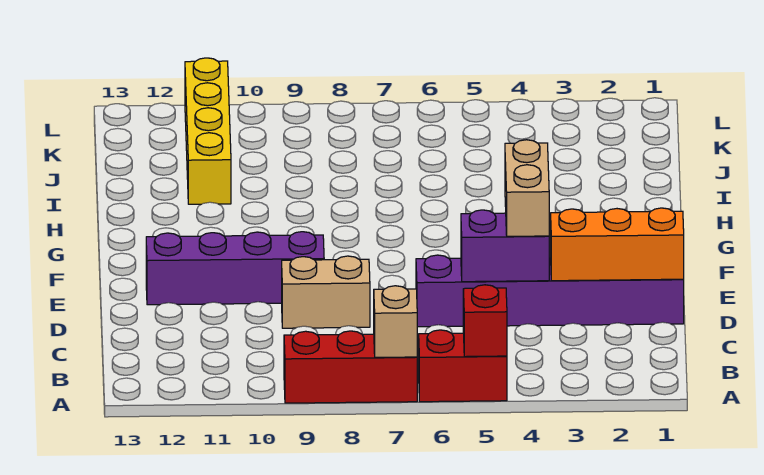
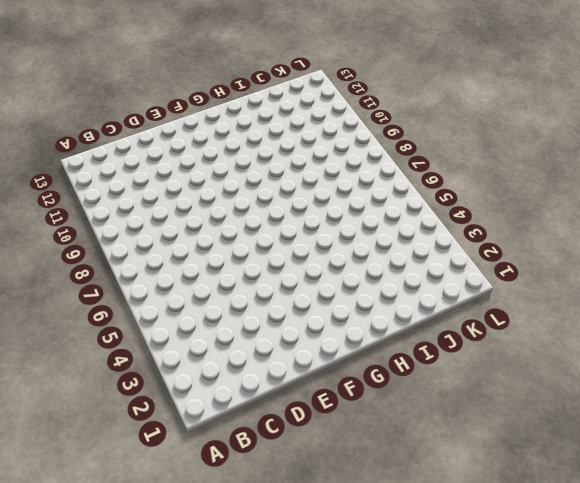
none -> red brick A5:A6 level 1
none -> red brick A7:A9 level 1

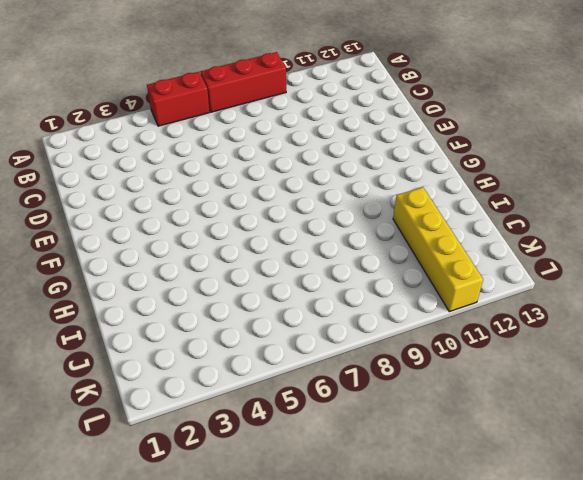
none -> purple brick D1:D6 level 1
none -> tan brick D8:D9 level 1

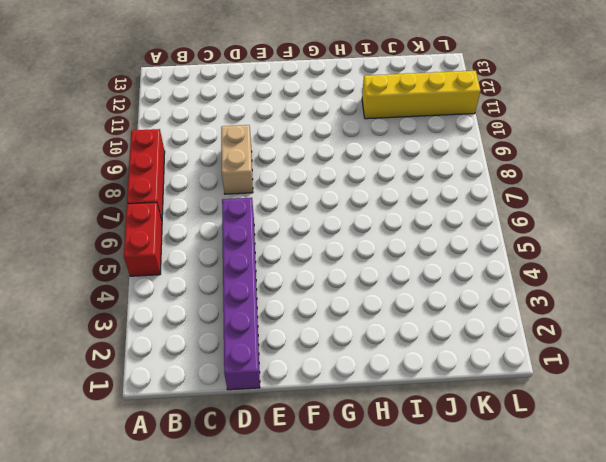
none -> purple brick E9:E12 level 1
none -> red brick A5 level 2

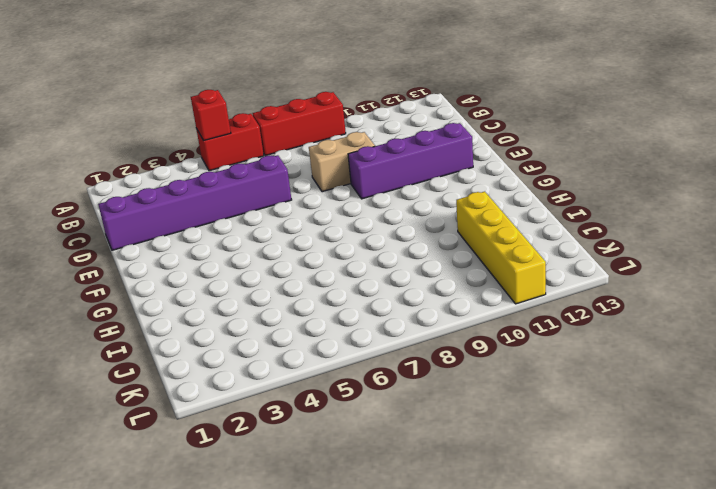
none -> tan brick A7 level 2
none -> orange brick D1:D3 level 2

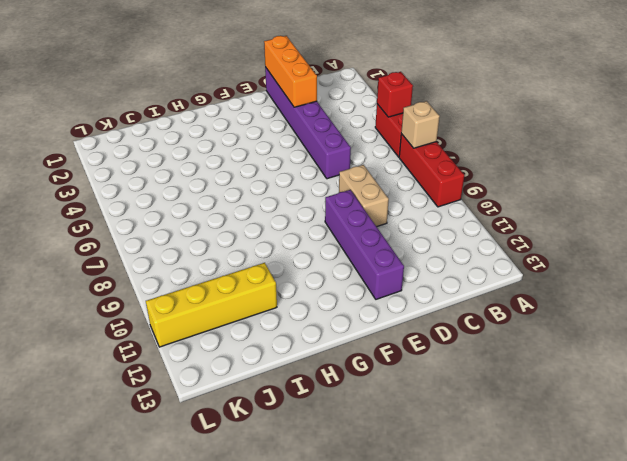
none -> purple brick D4:D5 level 2
none -> tan brick D4:E4 level 3

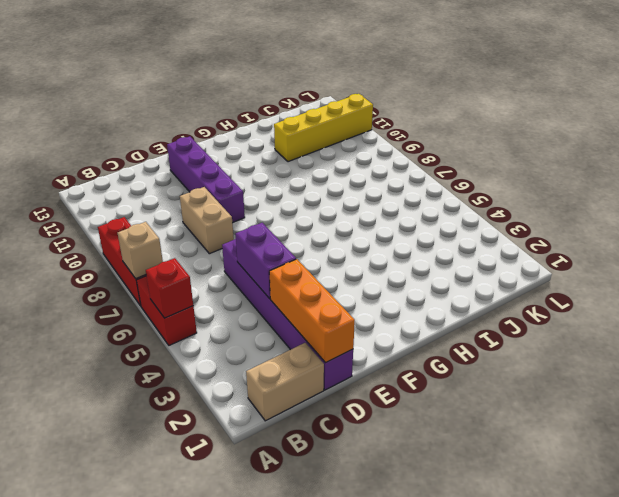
tan brick B1:C1 level 1 -> tan brick D4:E4 level 3

